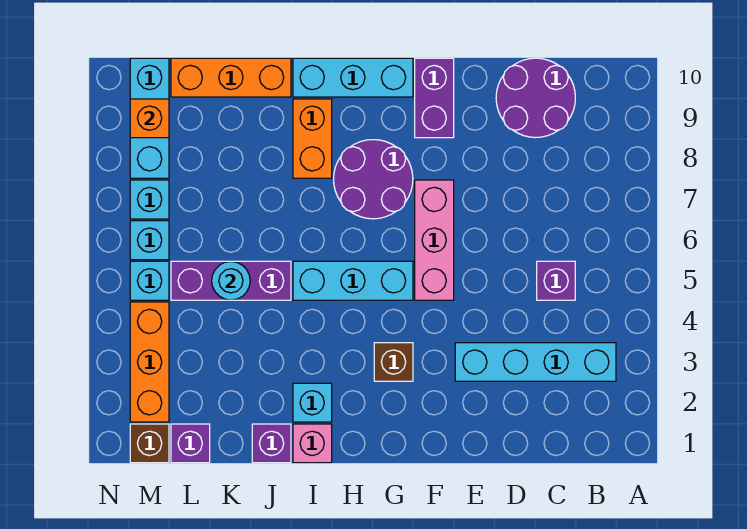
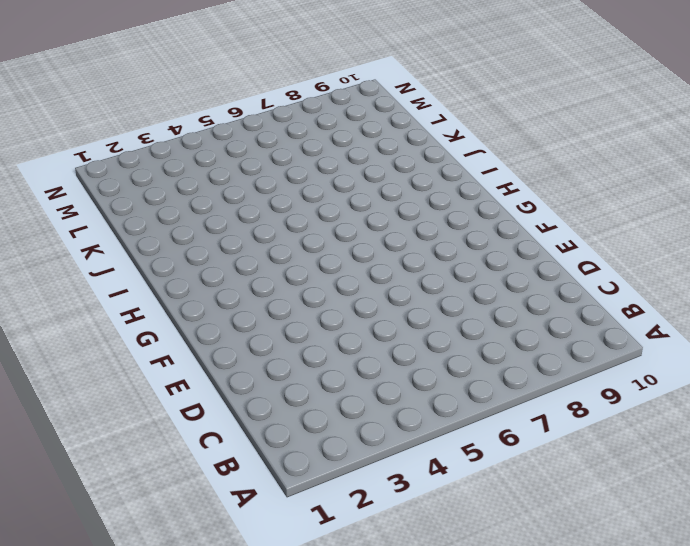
none -> cyan brick B3:E3 level 1
none -> purple brick C5 level 1
none -> purple round brick C9:D10 level 1

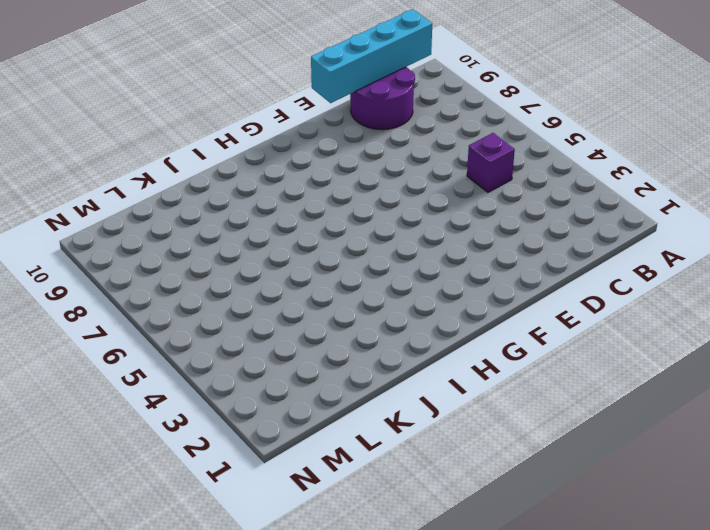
cyan brick B10:E10 level 2 -> cyan brick B3:E3 level 1
none -> pink brick F5:F7 level 1
none -> purple brick F9:F10 level 1
none -> brown brick G3 level 1

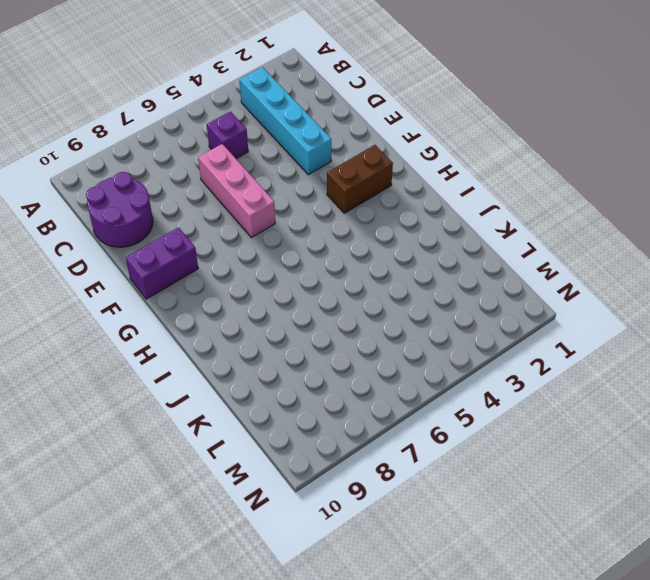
pink brick D6:F6 level 1 -> pink brick F5:F7 level 1
brown brick G2:G3 level 1 -> brown brick G3 level 1
none -> cyan brick G5:I5 level 1
none -> purple round brick G7:H8 level 1
none -> cyan brick G10:I10 level 1

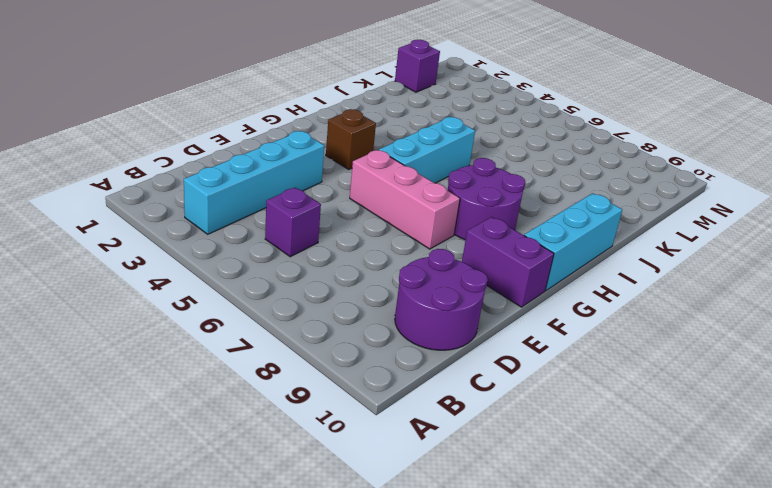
none -> pink brick I1 level 1
none -> cyan brick I2 level 1
none -> orange brick I8:I9 level 1

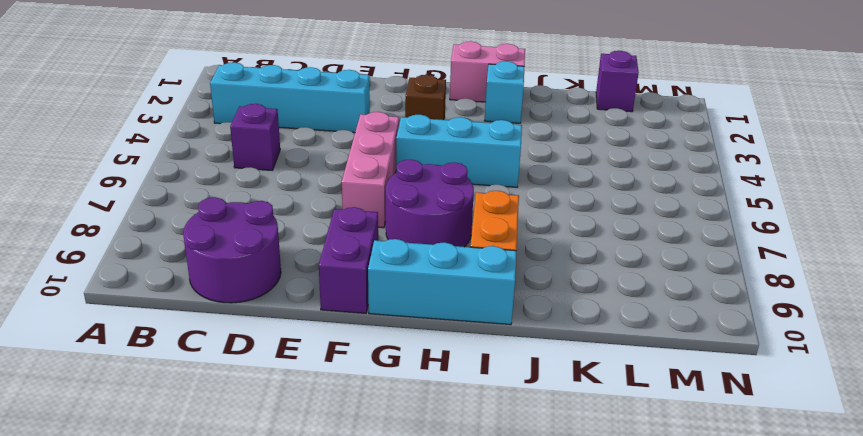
pink brick H1:I1 level 1 -> pink brick I1 level 1
none -> purple brick J1 level 1
none -> purple brick J5:L5 level 1
none -> orange brick J10:L10 level 1

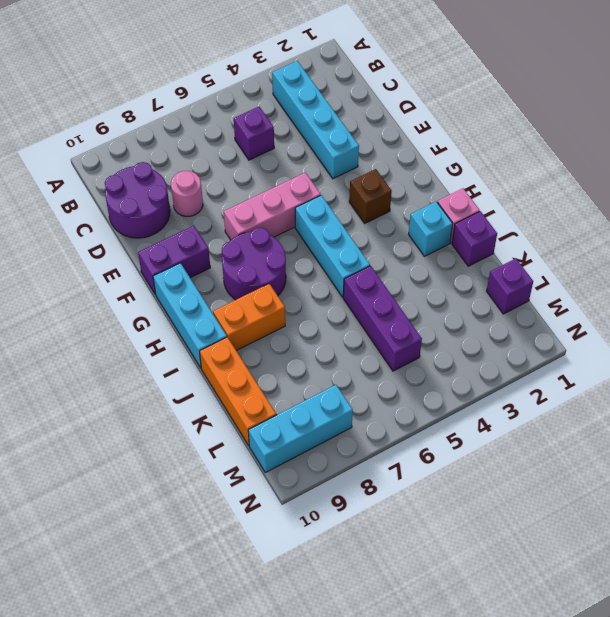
pink round brick D8 level 1 -> none
none -> brown brick M1 level 1
none -> orange brick M2:M4 level 1
none -> cyan brick M5 level 1

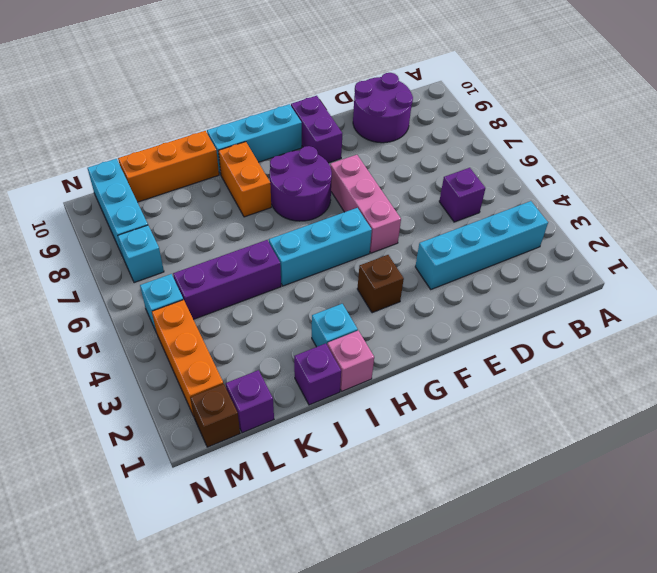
none -> cyan brick M6 level 1
none -> cyan round brick K5 level 2
none -> orange brick M9 level 2

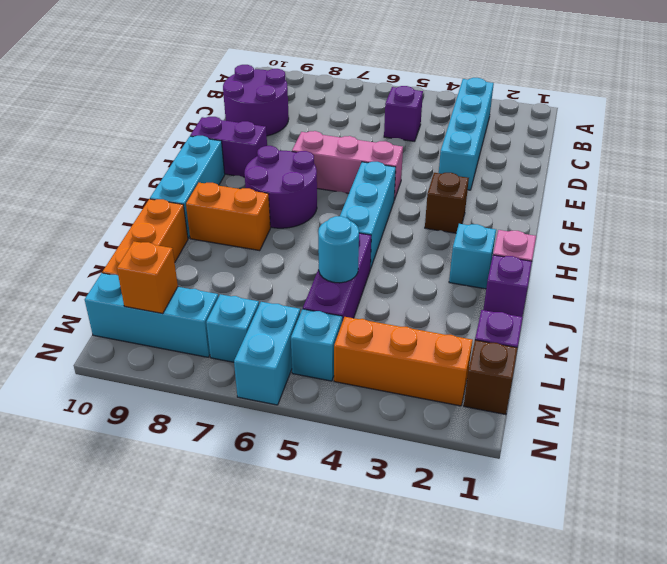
cyan brick M6:N6 level 1 -> cyan brick M6 level 1

